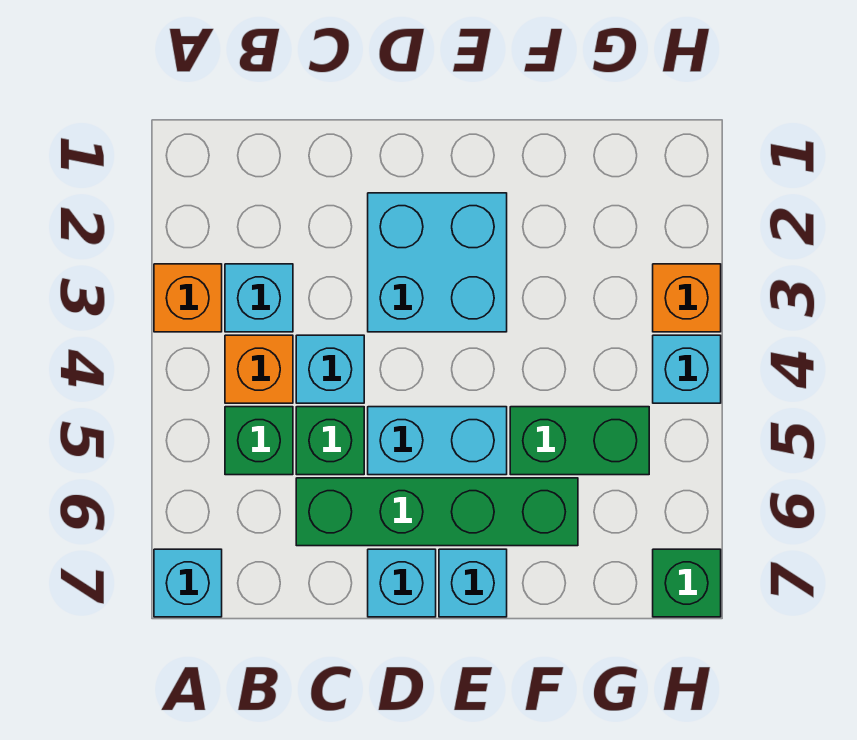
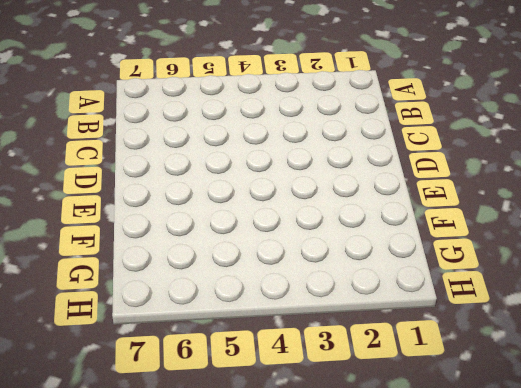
none -> orange brick A3 level 1
none -> cyan brick A7 level 1
none -> cyan brick B3 level 1

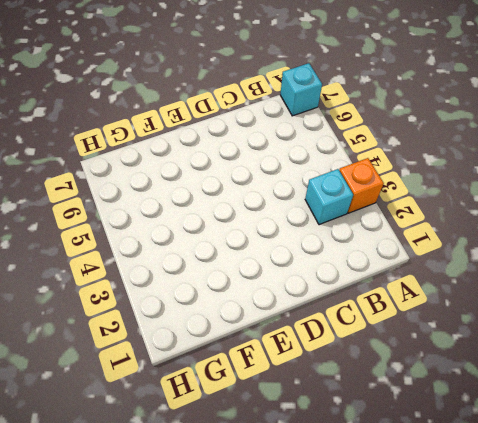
none -> orange brick B4 level 1
none -> green brick B5 level 1
none -> cyan brick C4 level 1

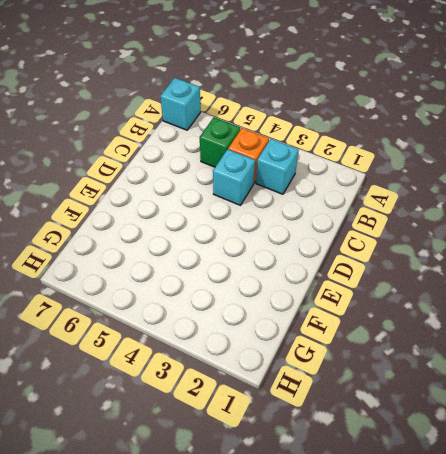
none -> orange brick A3 level 1
none -> green brick C5 level 1
none -> green brick C6:F6 level 1

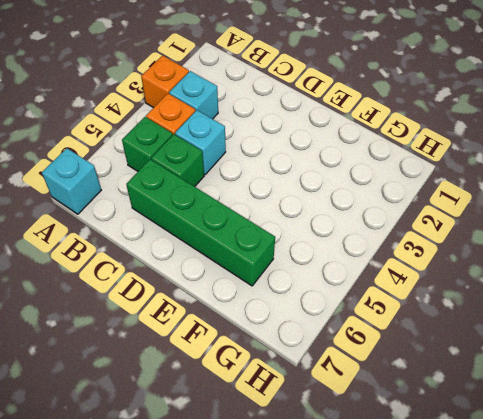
none -> cyan brick D2:E3 level 1
none -> cyan brick D5:E5 level 1
none -> cyan brick D7 level 1

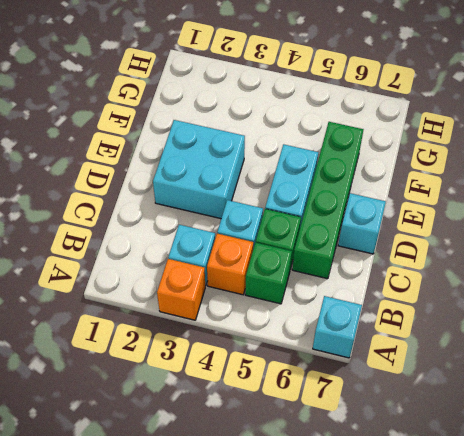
none -> cyan brick E7 level 1
none -> green brick F5:G5 level 1
none -> orange brick H3 level 1

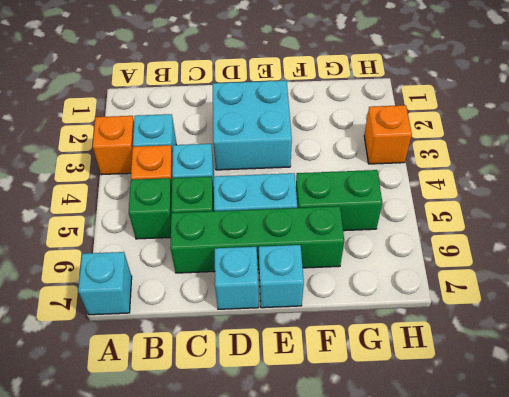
none -> cyan brick H4 level 1
none -> green brick H7 level 1

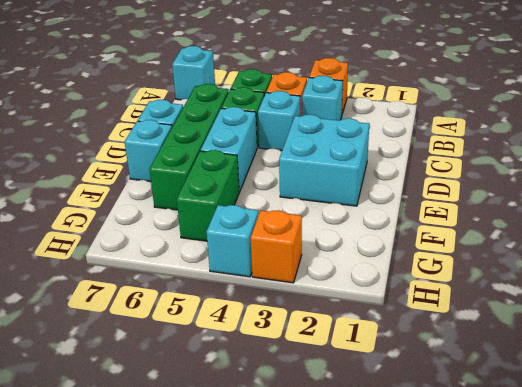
none -> green brick H7 level 1

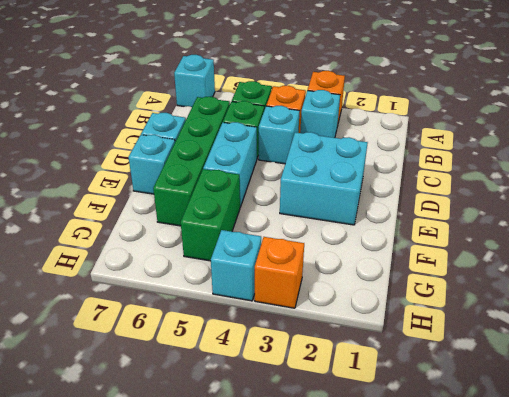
none -> green brick H7 level 1

